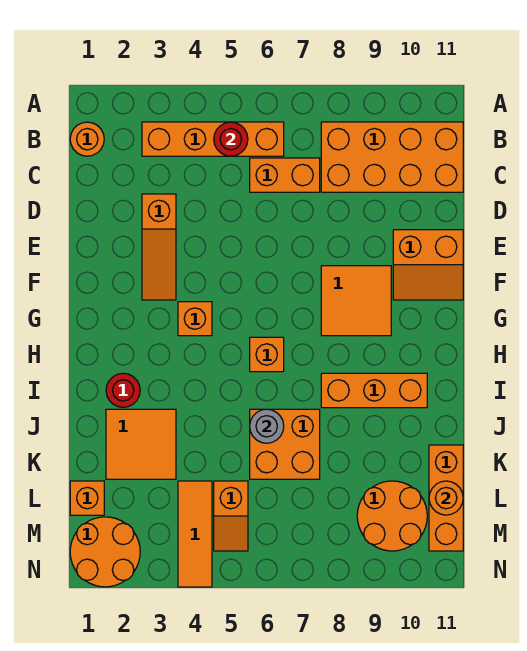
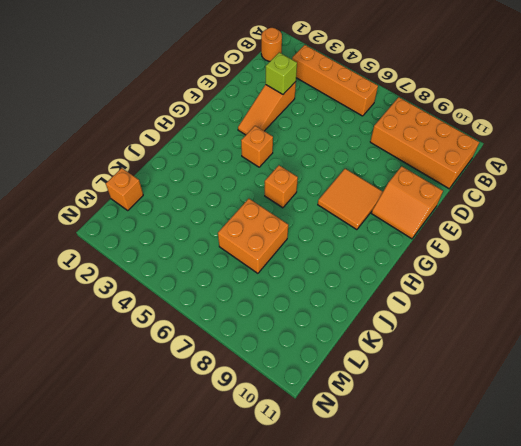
lime brick D3 level 2 -> none
none -> orange brick C6:C7 level 1
none -> red round brick I2 level 1
none -> orange brick I8:I10 level 1

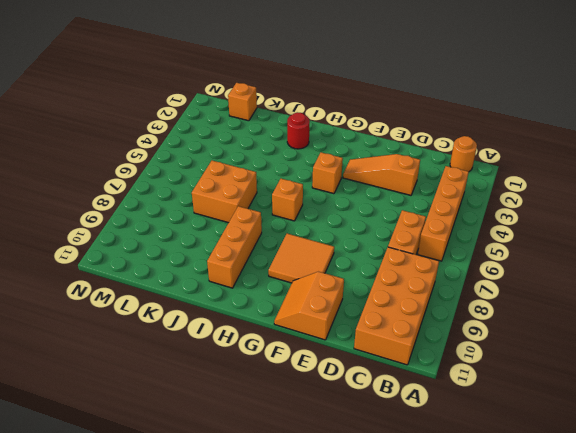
none -> orange tile J2:K3 level 1
none -> orange brick K11:M11 level 1
none -> orange tile L4:N4 level 1

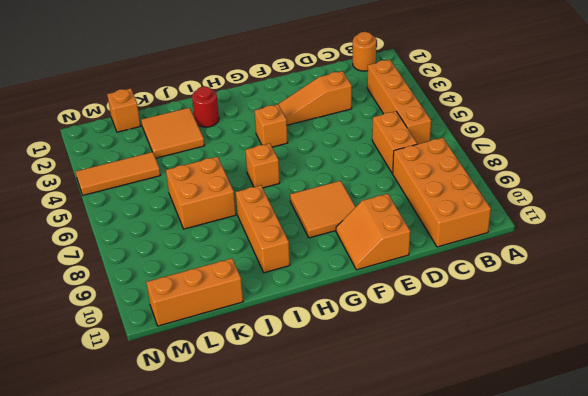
none -> orange slope L5:M5 level 1 top L
none -> orange round brick L9:M10 level 1
none -> orange round brick M1:N2 level 1

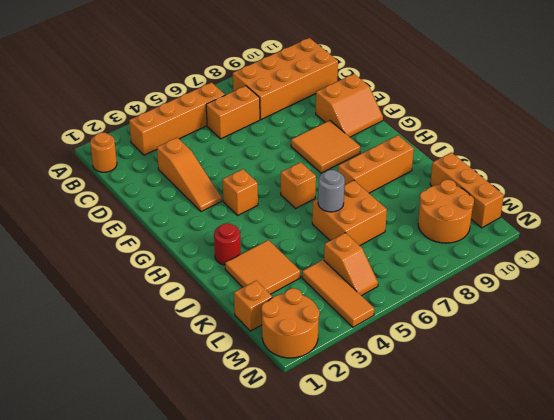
none -> red round brick B5 level 2
none -> orange round brick L11 level 2

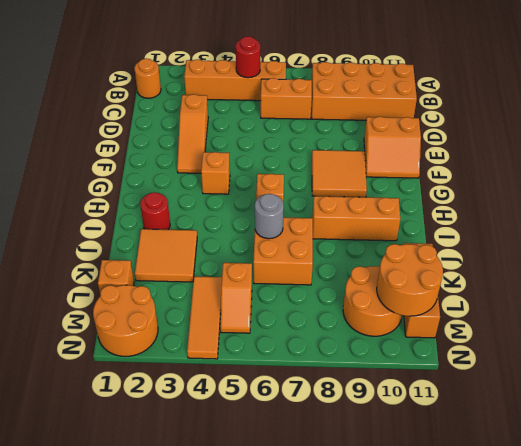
orange round brick L10:M11 level 2 -> orange round brick L11 level 2

